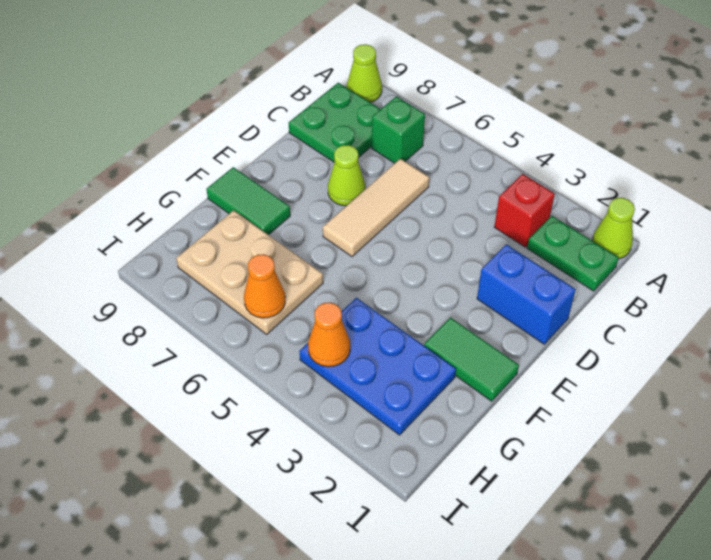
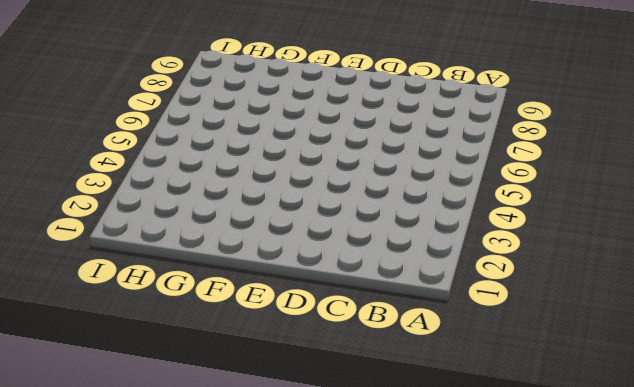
none -> lime cone A1 level 1
none -> lime cone A9 level 1
none -> green plate B1:B2 level 1

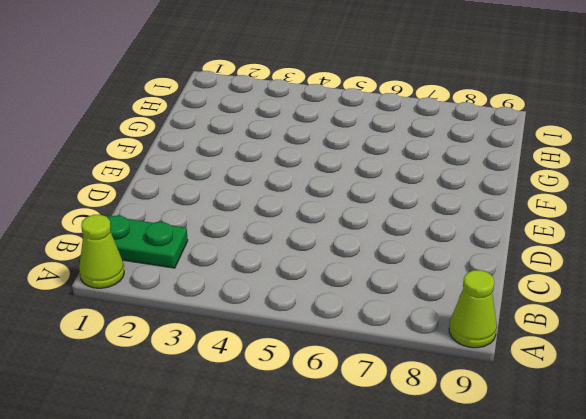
none -> red brick B3 level 1
none -> green brick B7 level 1
none -> green plate B8:C9 level 1

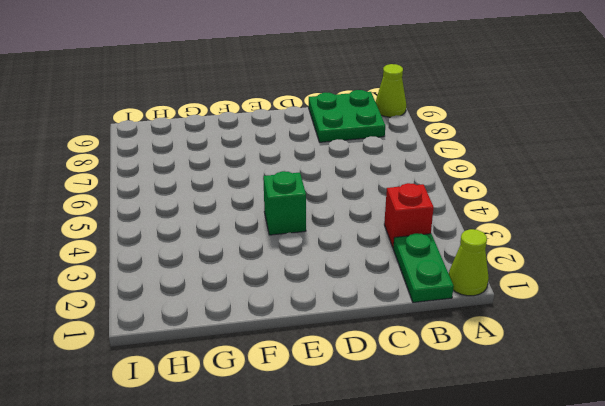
green brick E4 level 1 -> green brick B7 level 1
none -> tan tile C6:E6 level 1
none -> blue brick D1:D2 level 1
none -> lime cone D7 level 1

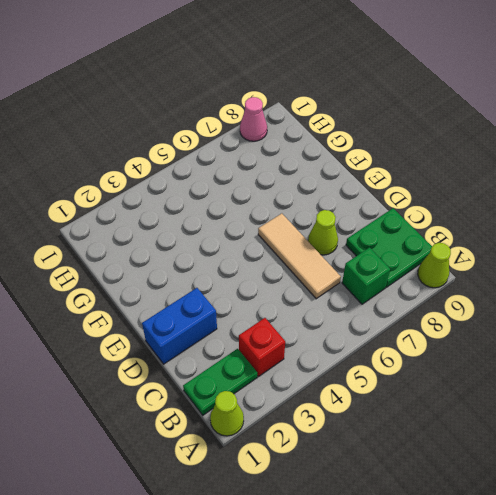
pink cone I8 level 1 -> none
none -> green tile F1:F2 level 1
none -> green tile F8:F9 level 1
none -> blue plate G2:H4 level 1

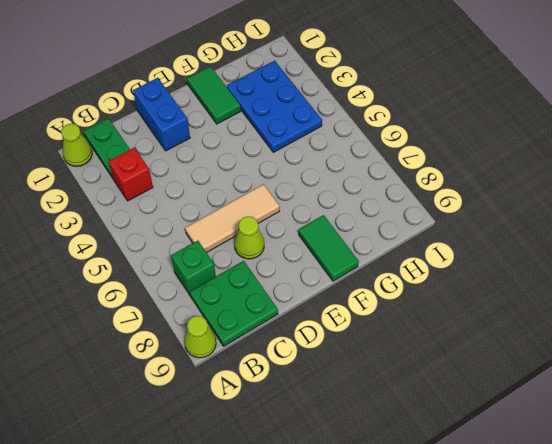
none -> tan plate G6:H8 level 1
none -> orange cone H4 level 2
none -> orange cone H6 level 2

